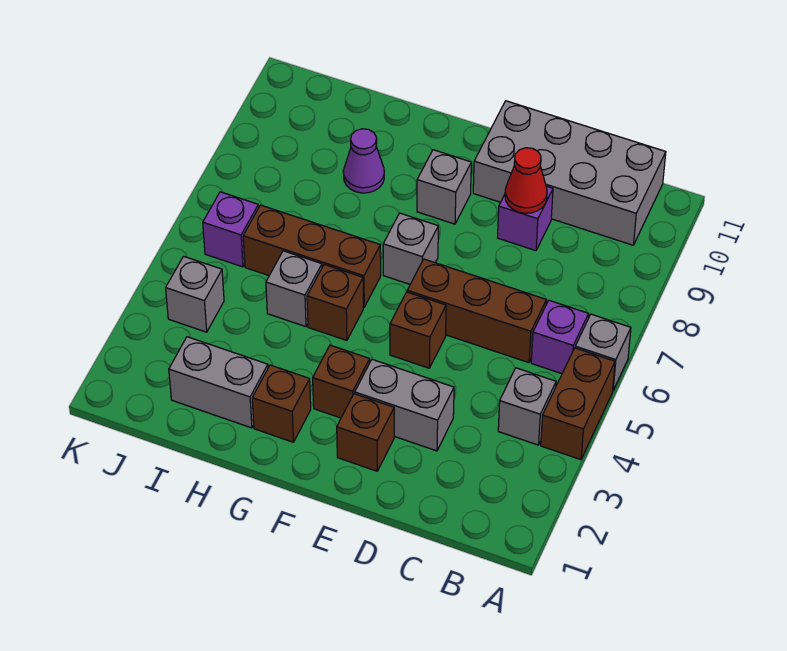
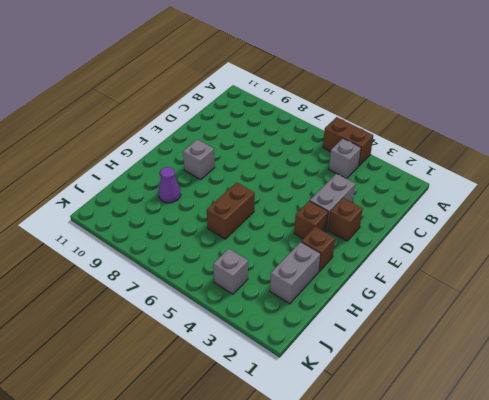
brown brick G6:H6 level 1 -> brown brick G6:I6 level 1
none -> grey brick A6 level 1
none -> purple brick B6 level 1
none -> grey brick B10:E11 level 1

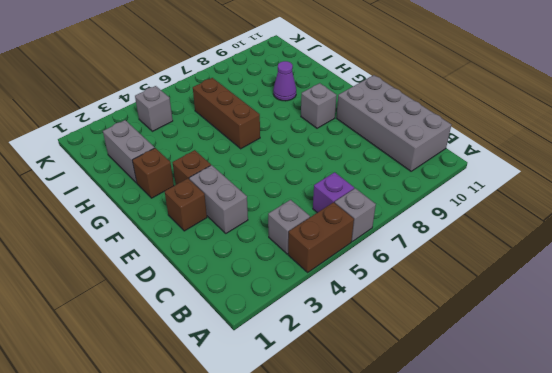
none -> brown brick C6:E6 level 1
none -> purple brick D9 level 1
none -> brown brick E5 level 1

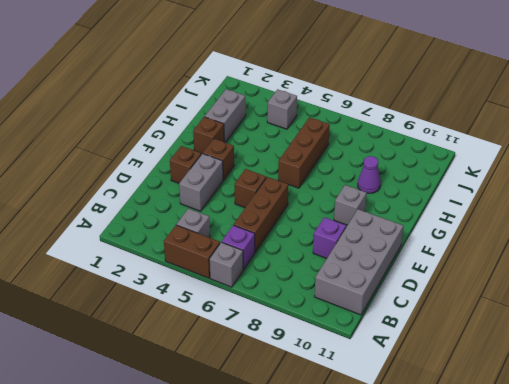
none -> grey brick F7 level 1
none -> brown brick G5 level 1
none -> grey brick H5 level 1

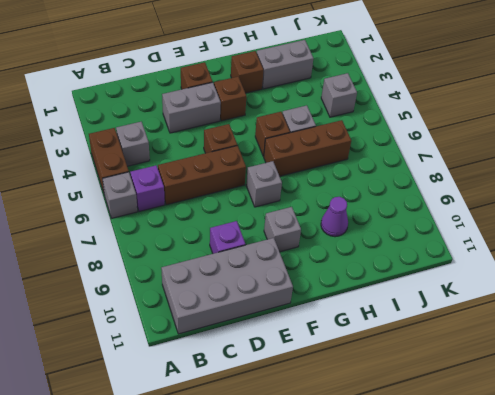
none -> purple brick J6 level 1
none -> red cone D9 level 2

